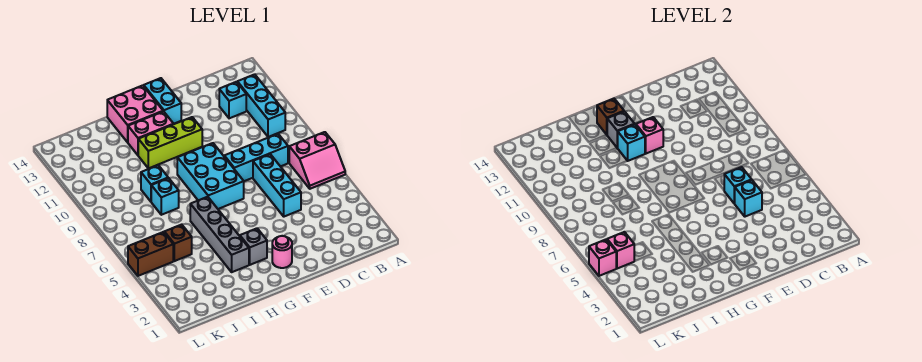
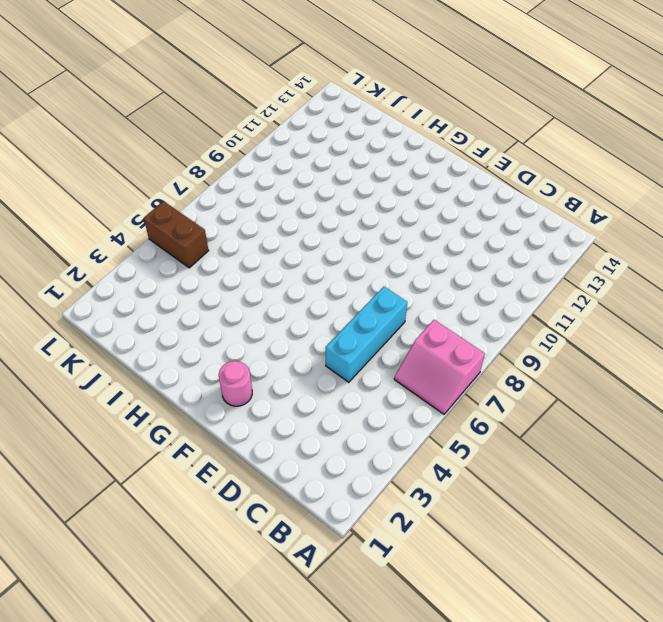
none -> cyan brick B10:B12 level 1
none -> cyan brick C8:E8 level 1
none -> cyan brick C12 level 1

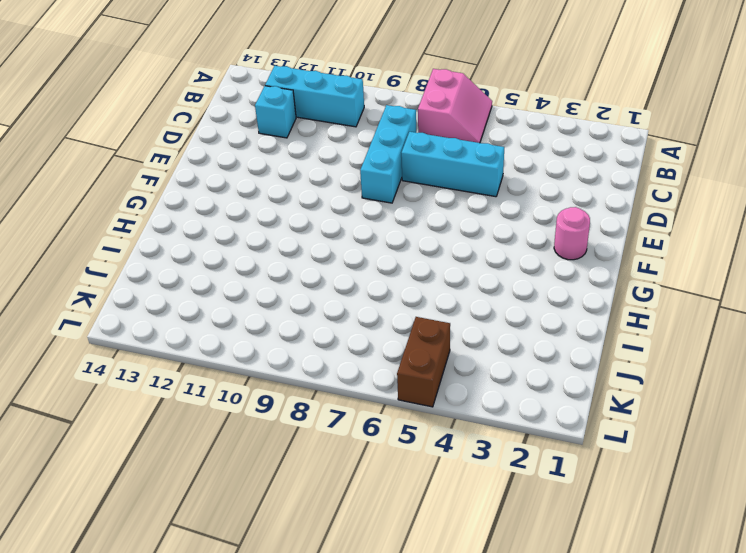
none -> cyan brick F7:G9 level 1
none -> lime brick F11:H11 level 1
none -> cyan brick F13:F14 level 1

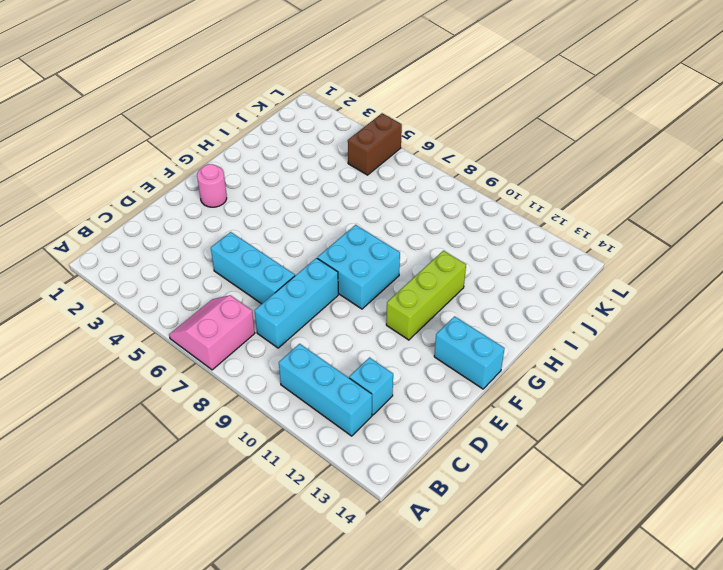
cyan brick F8:G9 level 1 -> cyan brick F7:G9 level 1
none -> grey brick G3 level 1
none -> pink brick G12:H12 level 1
none -> pink brick G13:H14 level 1

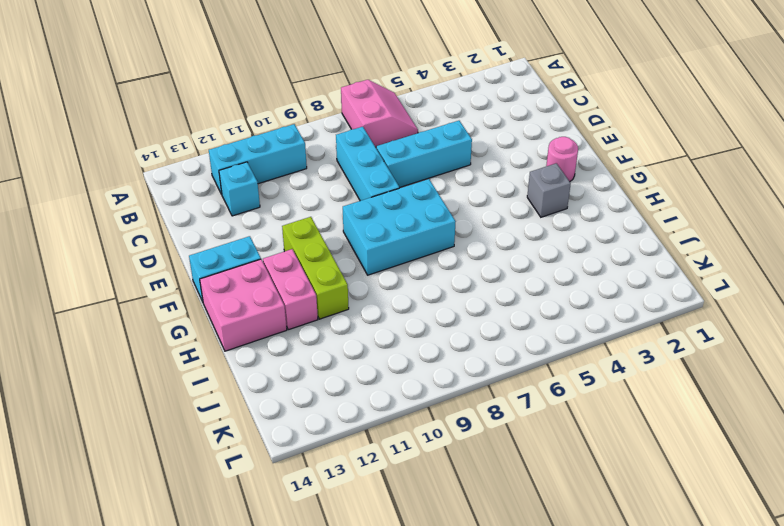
none -> grey brick H3:H6 level 1
none -> cyan brick I8 level 1
none -> cyan brick I9 level 1

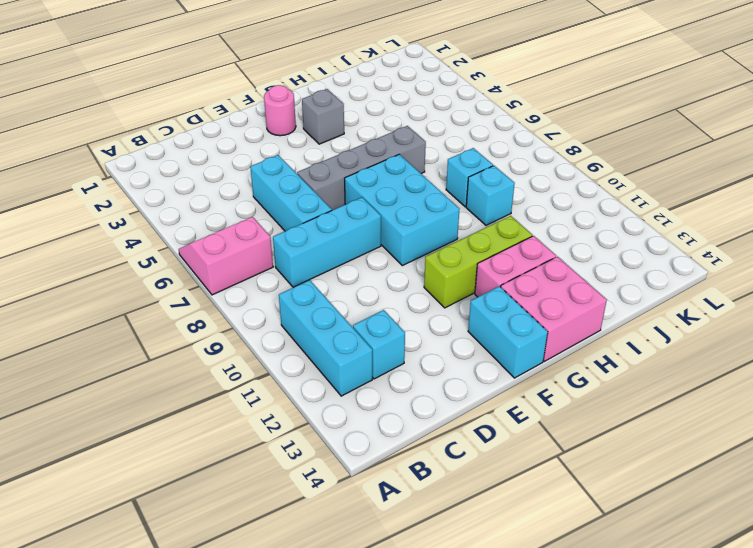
grey brick E6:H6 level 1 -> grey brick H3:H6 level 1
none -> brown brick J5 level 1
none -> brown brick K5:L5 level 1
none -> cyan brick D5 level 2

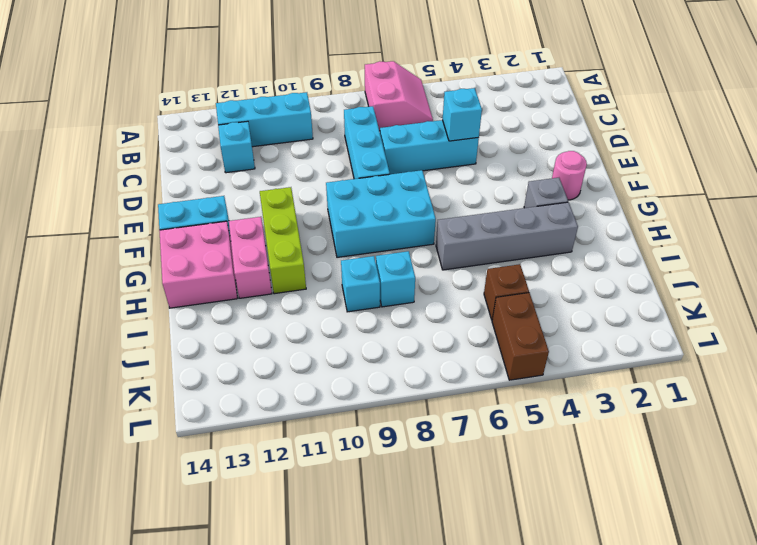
none -> cyan brick D6 level 2
none -> pink brick F11 level 2
none -> cyan brick G11 level 2

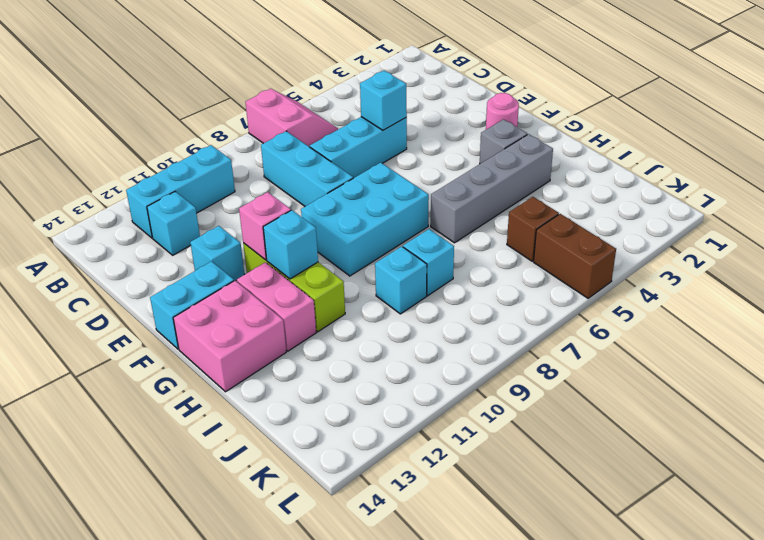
cyan brick E12 level 1 -> cyan brick D6 level 2
none -> grey brick G12 level 2
none -> brown brick G13 level 2
none -> pink brick K5 level 2

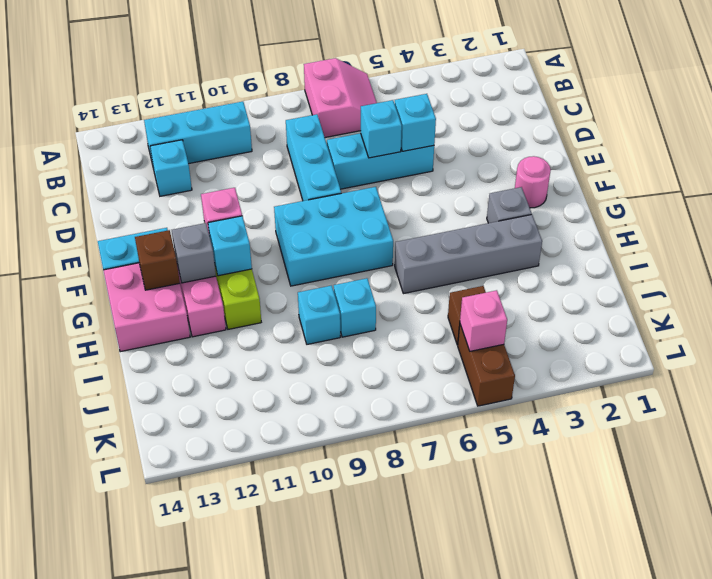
none -> pink brick L5 level 2

